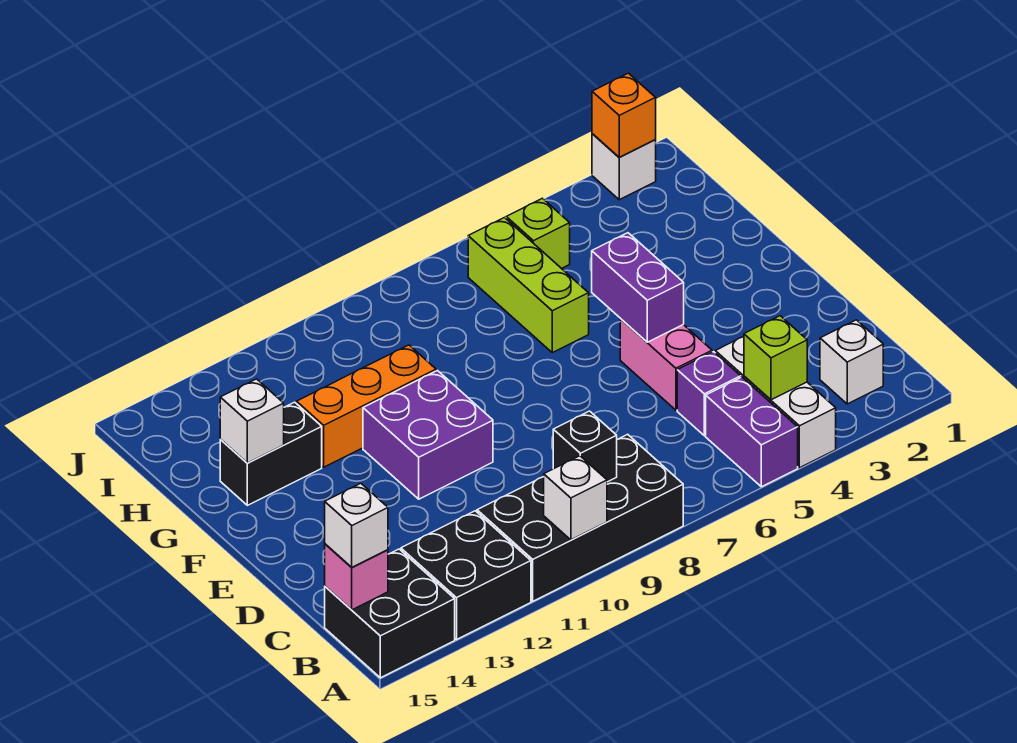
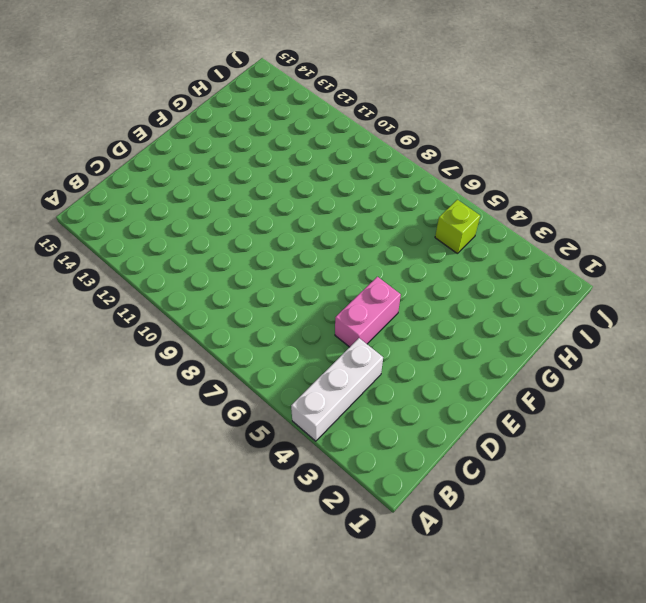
none -> purple brick A5:B5 level 1
none -> black brick A8:B11 level 1
none -> black brick A12:B13 level 1

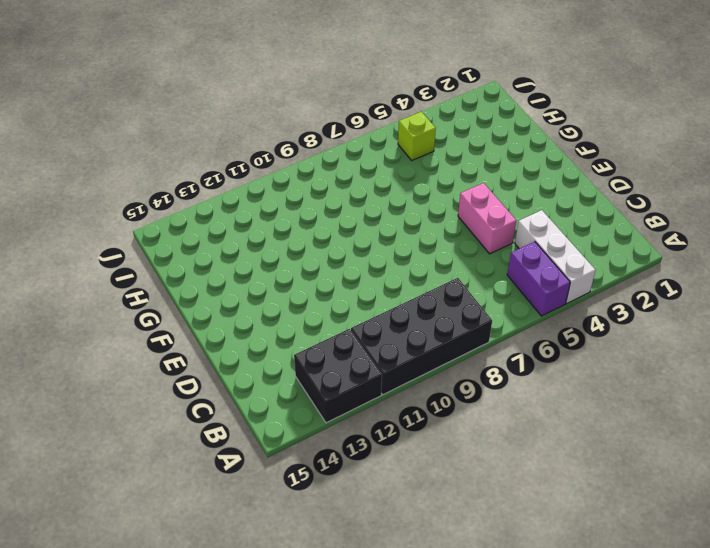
none -> black brick A14:B15 level 1
none -> white brick B2 level 1
none -> purple brick C5 level 1

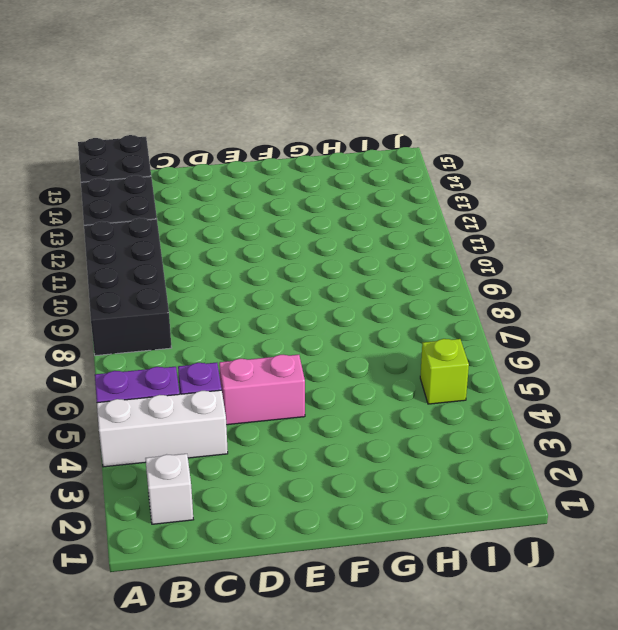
none -> purple brick E10:F11 level 1
none -> lime brick G6:I6 level 1
none -> orange brick G10:G12 level 1

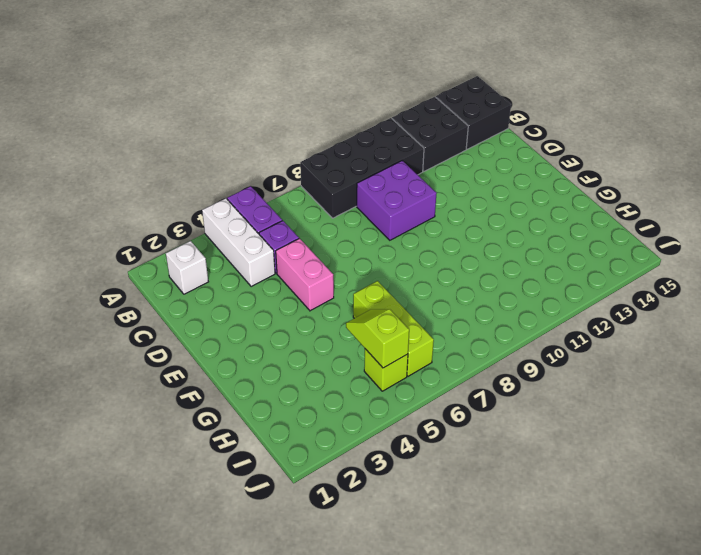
purple brick C9:D10 level 1 -> purple brick E10:F11 level 1
lime slope H5:I5 level 2 top I -> none
none -> orange brick G10:G12 level 1
none -> black brick G13:G14 level 1
none -> white brick J2 level 1

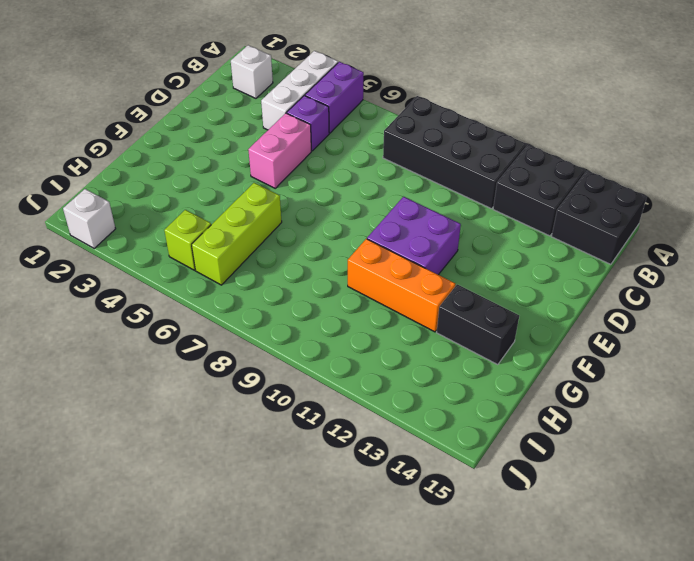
none -> white brick A10 level 2
none -> lime brick B4 level 2
none -> black brick B9 level 2

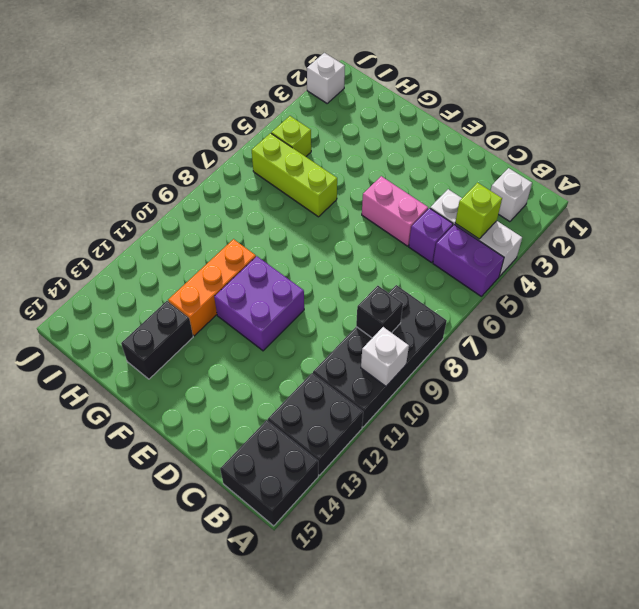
none -> pink brick B15 level 2
none -> purple brick E5:F5 level 2
none -> white brick G14 level 2

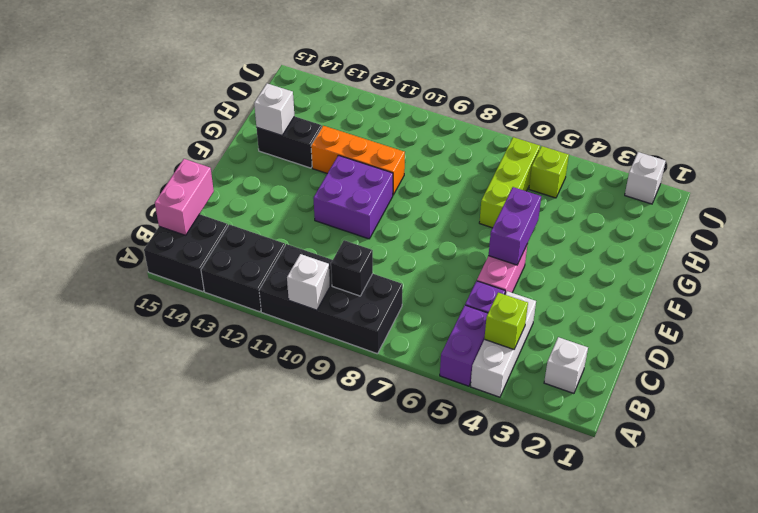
pink brick B15:C15 level 2 -> pink brick B15 level 2
none -> orange brick J2 level 2
none -> white brick B15 level 3

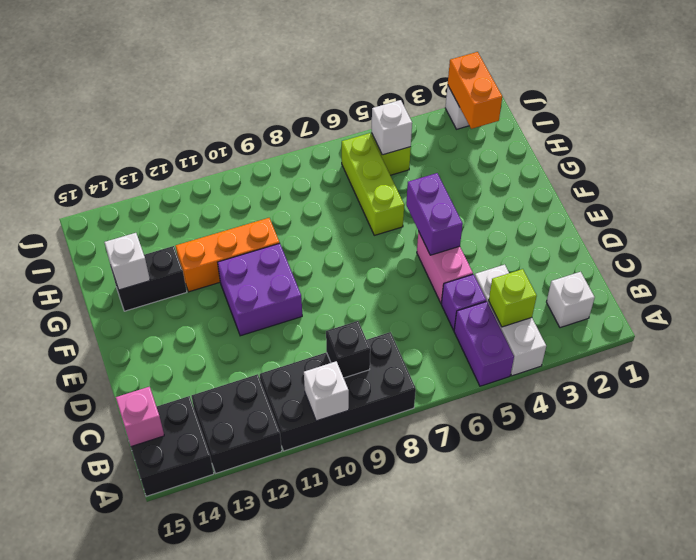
orange brick I2:J2 level 2 -> orange brick J2 level 2
white brick I5 level 2 -> white brick B15 level 3

